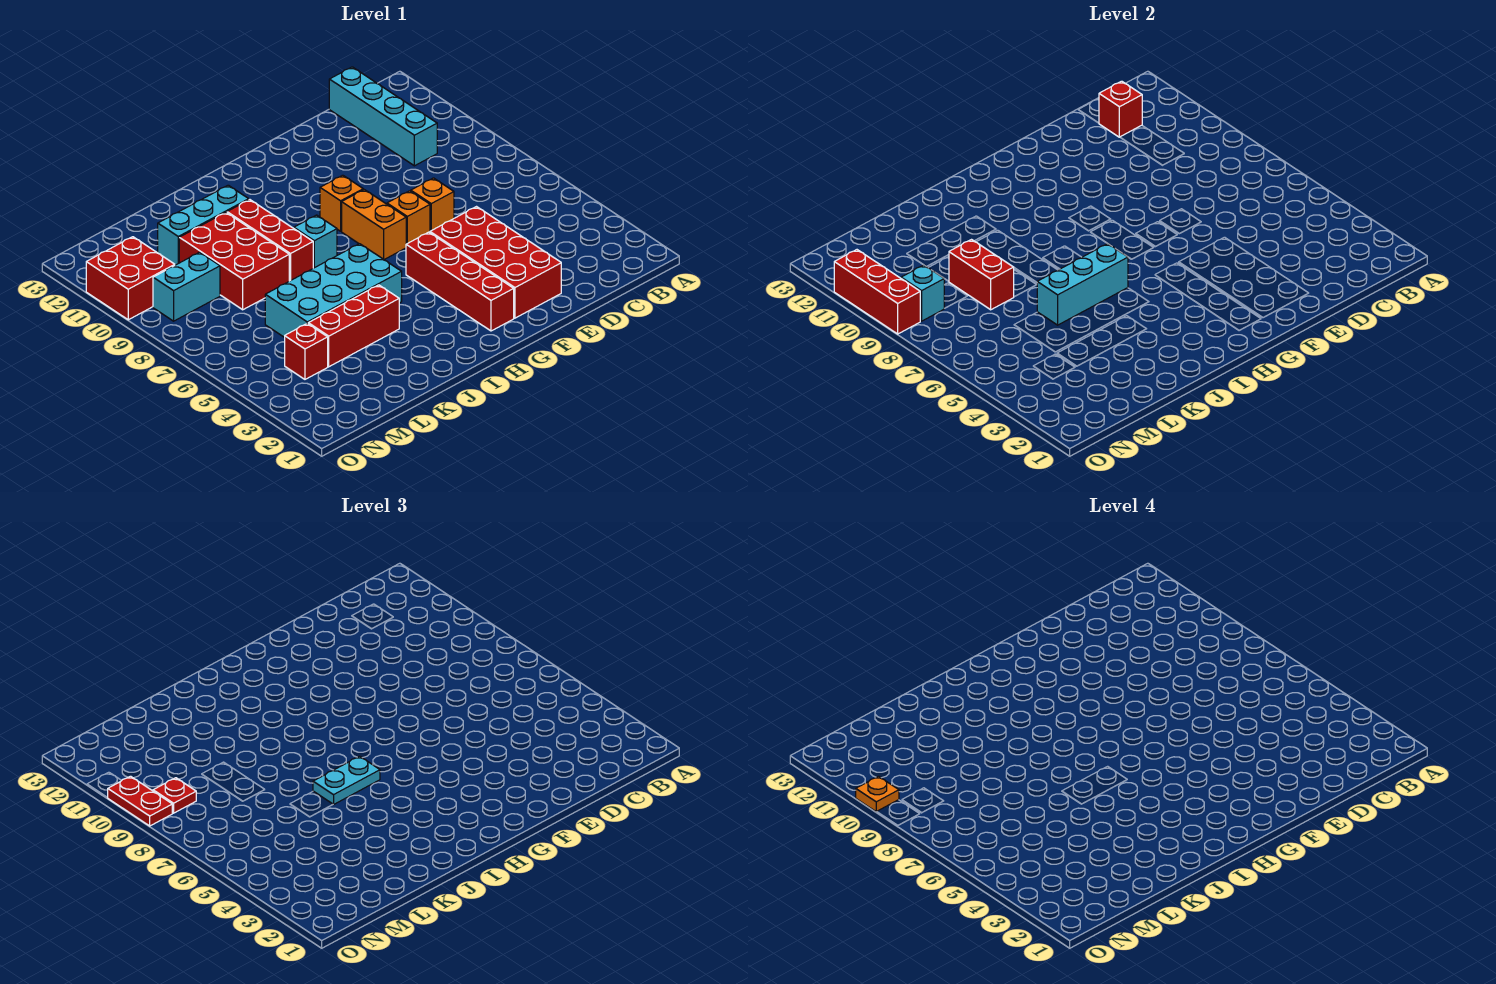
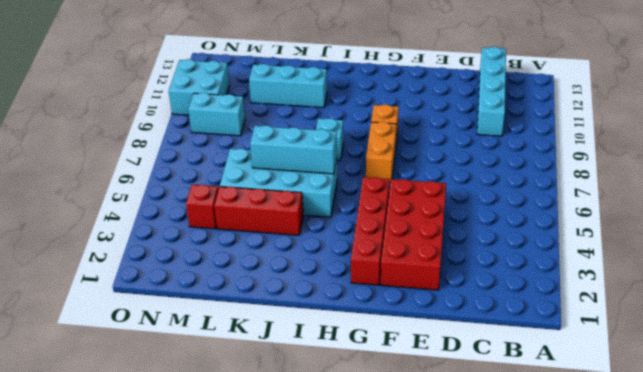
cyan brick N10:O11 level 1 -> red brick N10:O11 level 1
none -> orange brick E7 level 1
none -> orange brick F7 level 1
none -> red brick J8:J10 level 1

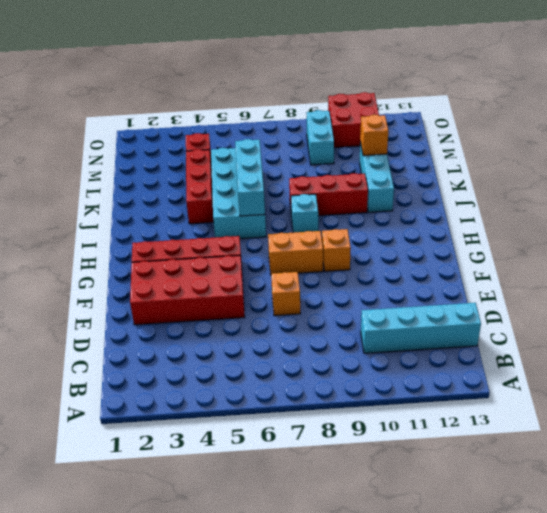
orange brick L11 level 2 -> orange brick F7 level 1
none -> red brick K8:L10 level 1
none -> red brick C12 level 2
none -> red brick L8:L9 level 2

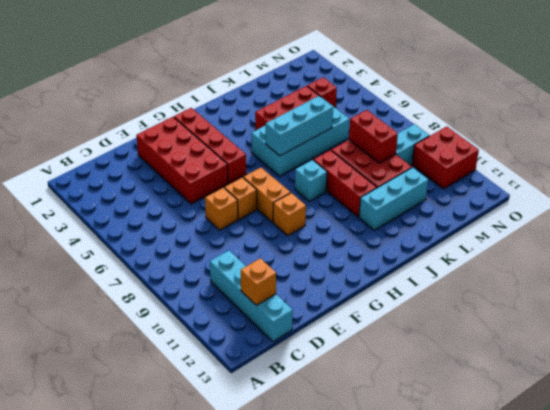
orange brick C12 level 2 -> red brick C12 level 2
none -> cyan brick N9 level 2
none -> red brick O9:O11 level 2
none -> cyan plate I6:J6 level 3

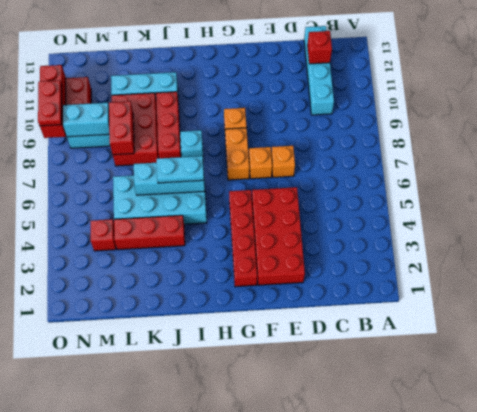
cyan brick M9:N9 level 2 -> cyan brick N9 level 2
none -> red plate N9 level 3
none -> orange plate O10 level 4

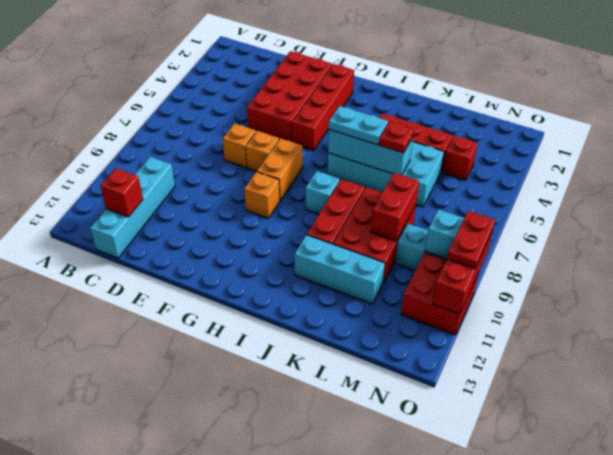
red plate K6 level 3 -> red plate N9 level 3
none -> orange plate O10 level 4

